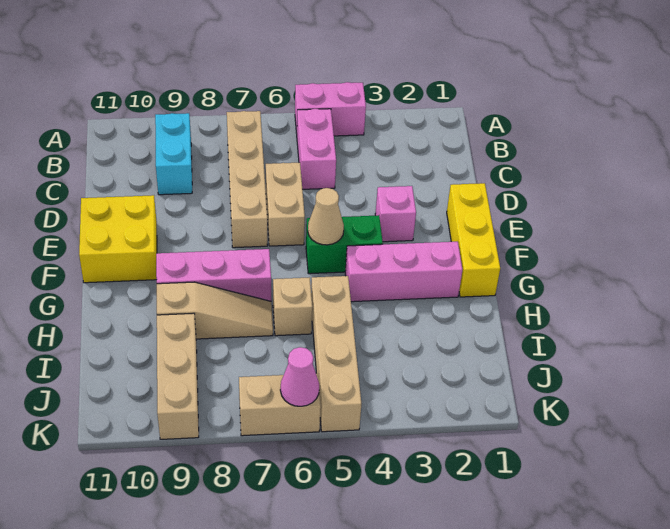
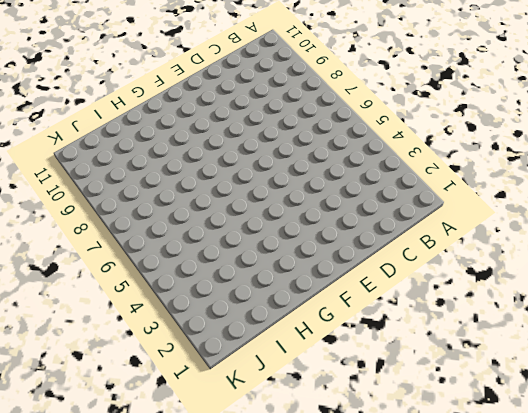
none -> pink brick A4:A5 level 1
none -> pink brick B5:C5 level 1
none -> tan brick B7:E7 level 1

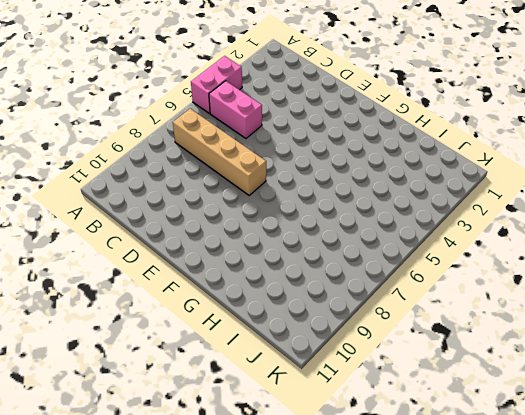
none -> cyan brick B9:C9 level 1
none -> tan brick D6:E6 level 1
none -> yellow brick E1:G1 level 1

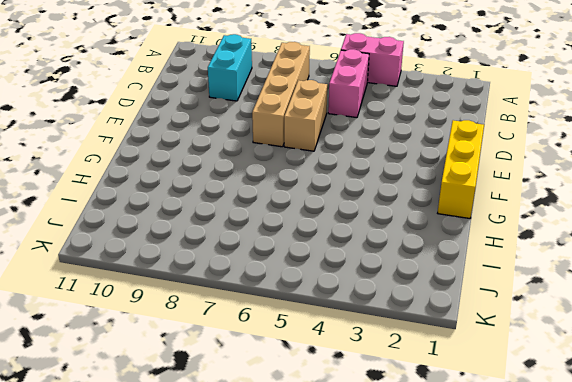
none -> pink brick E3 level 1
none -> yellow brick E10:F11 level 1
none -> green brick F4:F5 level 1

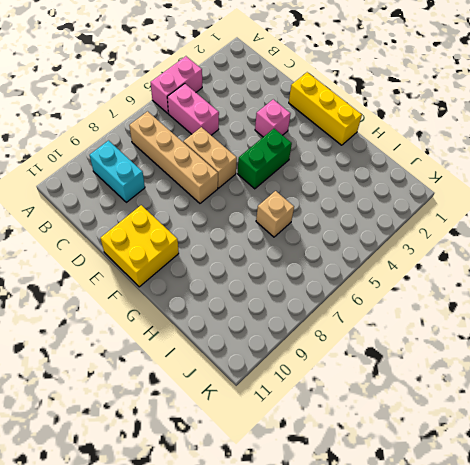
none -> pink brick G2:G4 level 1
none -> pink brick G7:G9 level 1
none -> tan brick H5:K5 level 1

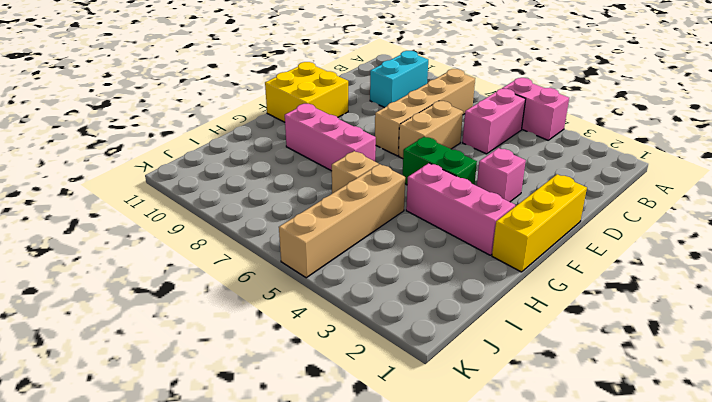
none -> tan slope H7:H9 level 1 top 9
none -> tan brick I9:K9 level 1
none -> tan brick K6:K7 level 1

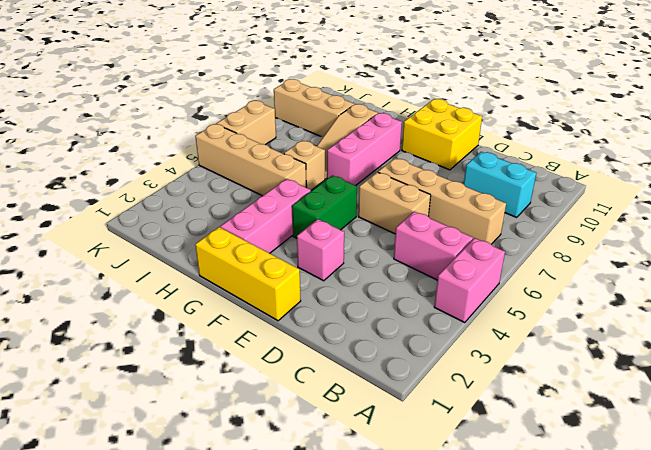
none -> tan cone F5 level 2
none -> pink cone K6 level 2

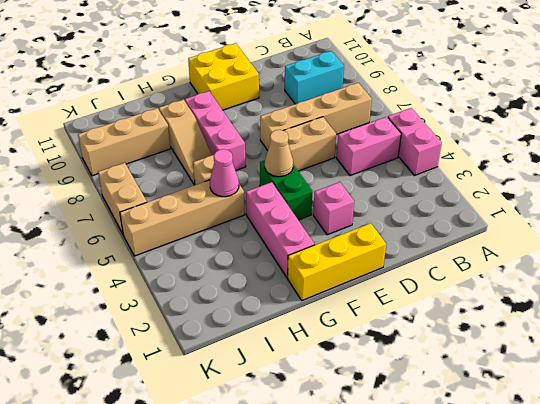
pink cone H5 level 2 -> pink cone K6 level 2

